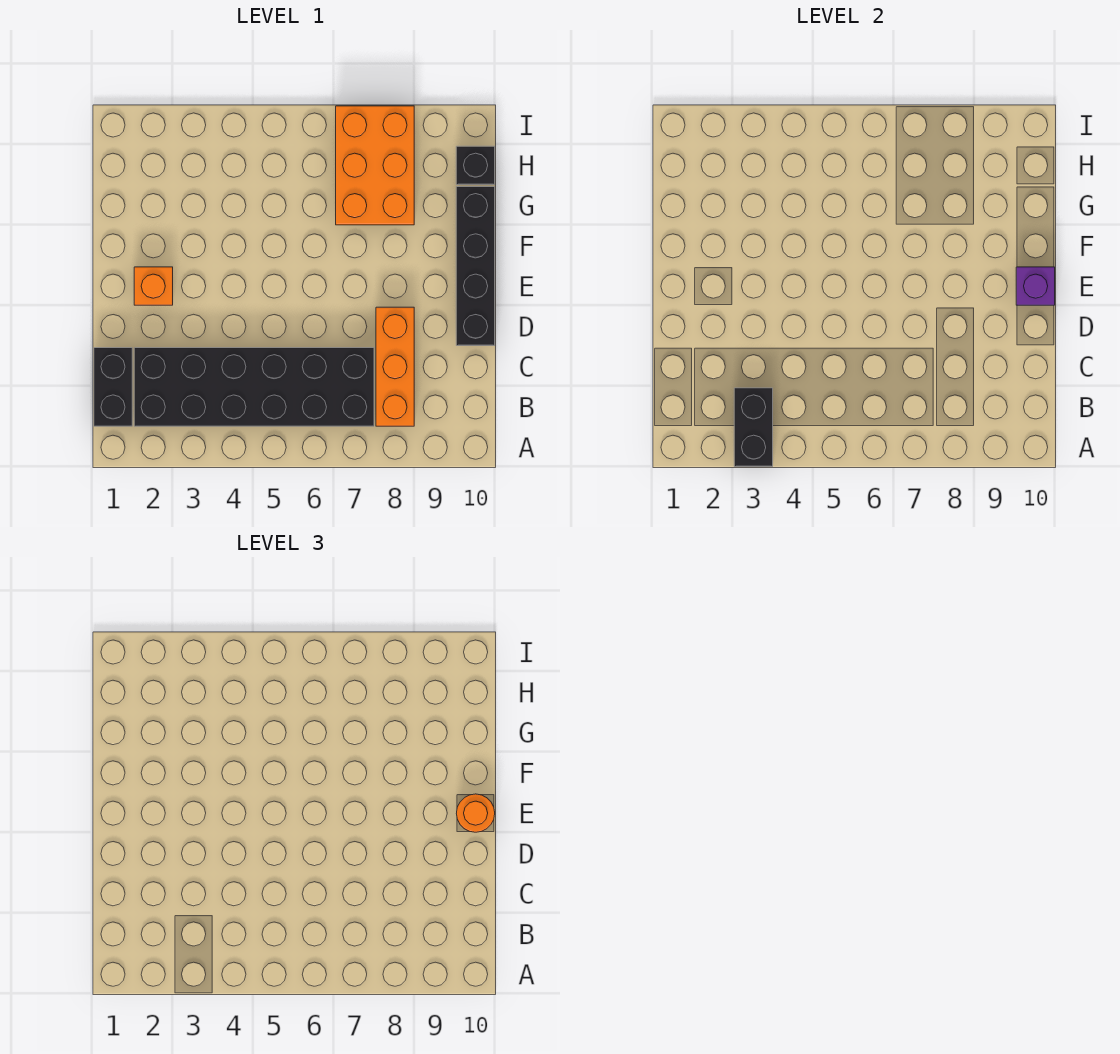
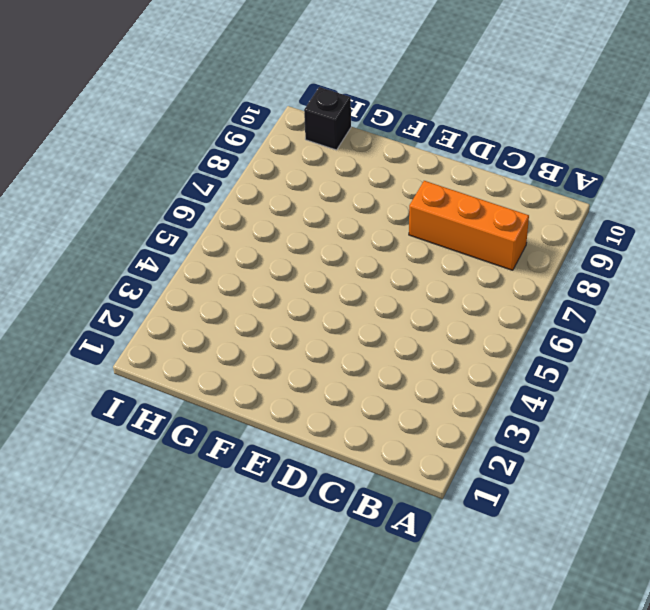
none -> black brick B1:C1 level 1
none -> black brick B2:C7 level 1

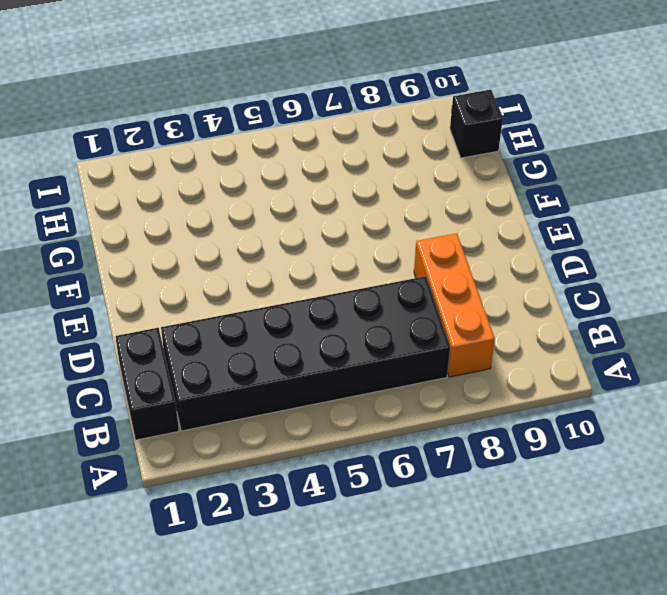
none -> black brick D10:G10 level 1
none -> orange brick E2 level 1

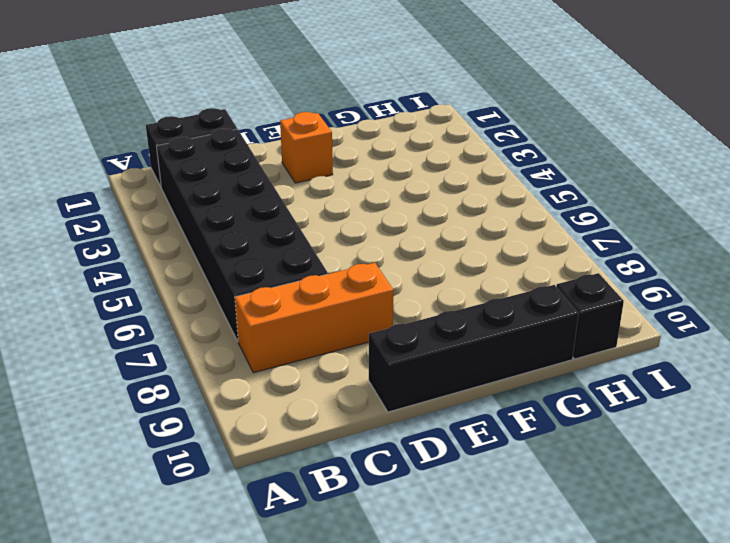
none -> orange brick G7:I8 level 1
none -> black brick A3:B3 level 2

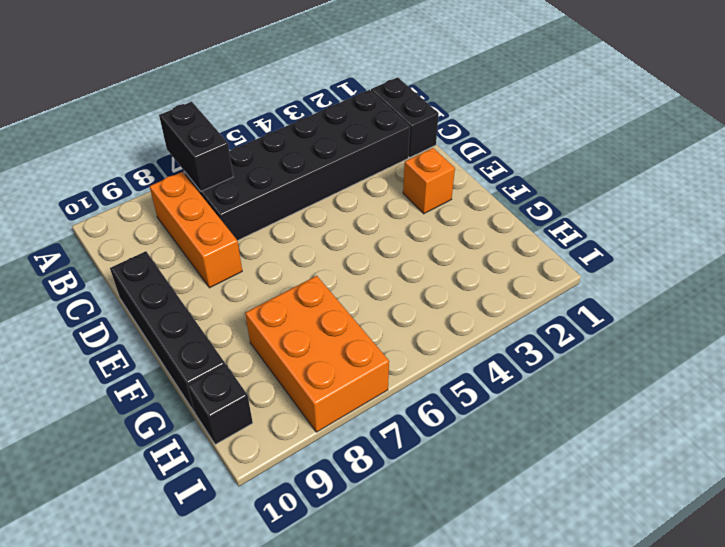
black brick A7:B7 level 2 -> black brick A3:B3 level 2
none -> purple brick E10 level 2
none -> orange round brick E10 level 3

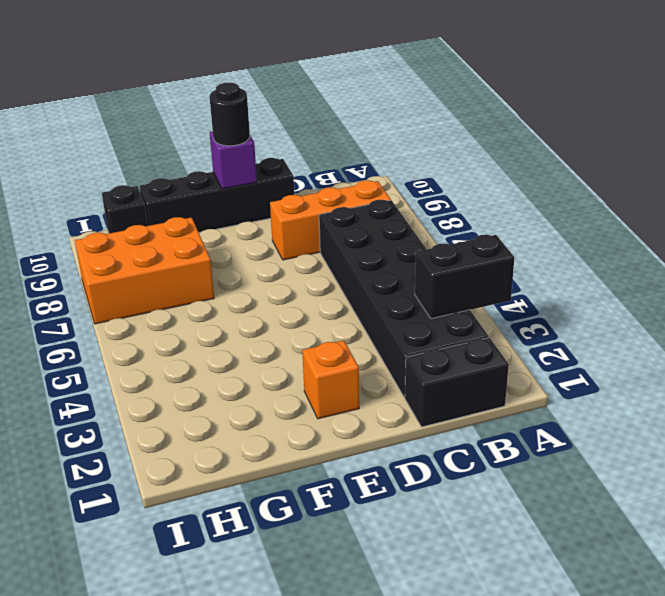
black round brick E10 level 3 -> orange round brick E10 level 3

